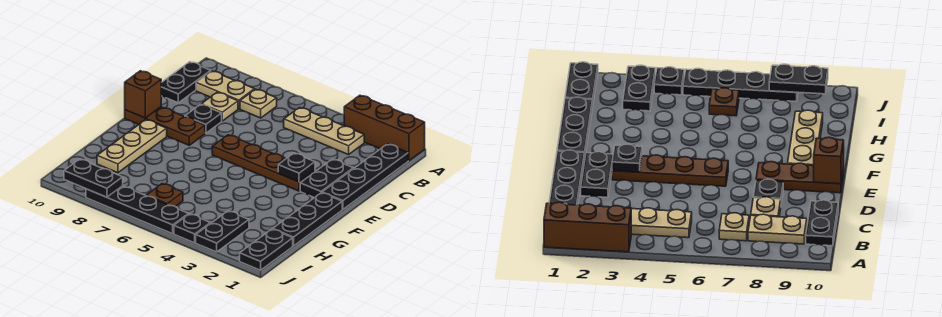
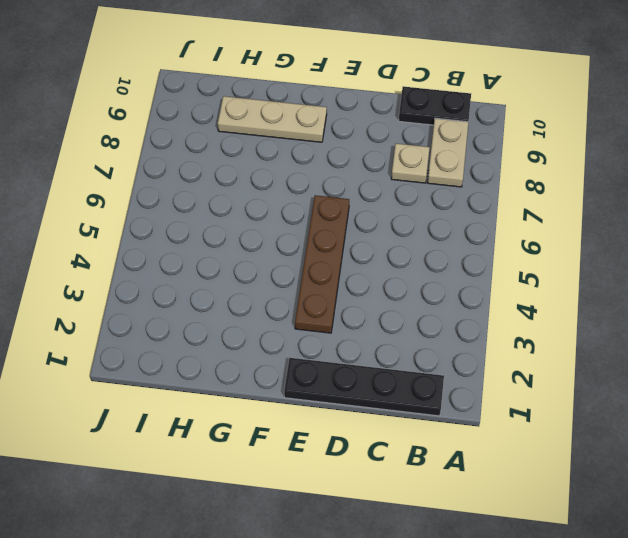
none -> brown brick A1:A3 level 1
none -> tan plate B3:B5 level 1
none -> tan plate B7 level 1

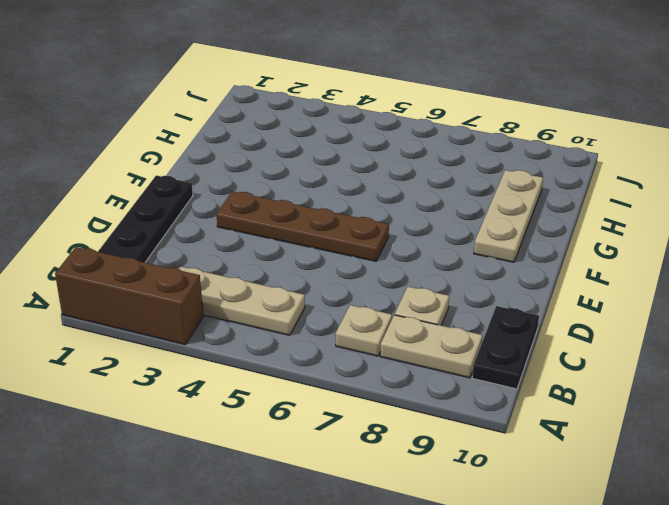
none -> black plate D2:E2 level 1
none -> black plate D8 level 1
none -> brown plate E8:E10 level 1

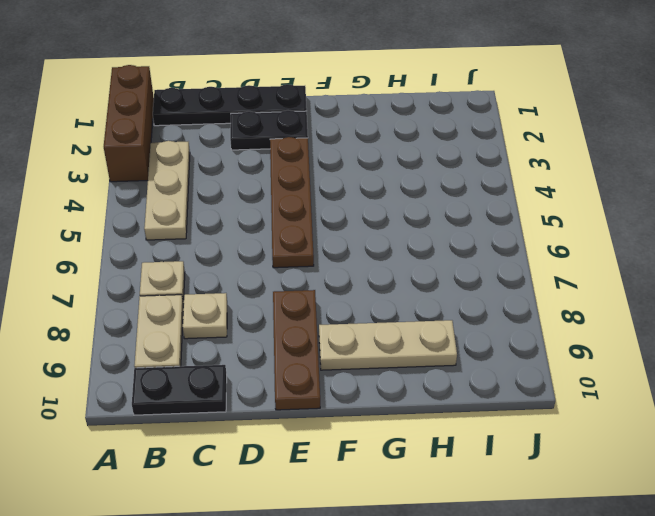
none -> black plate D8 level 1
none -> black plate F1:H1 level 1
none -> black plate I1:J1 level 1

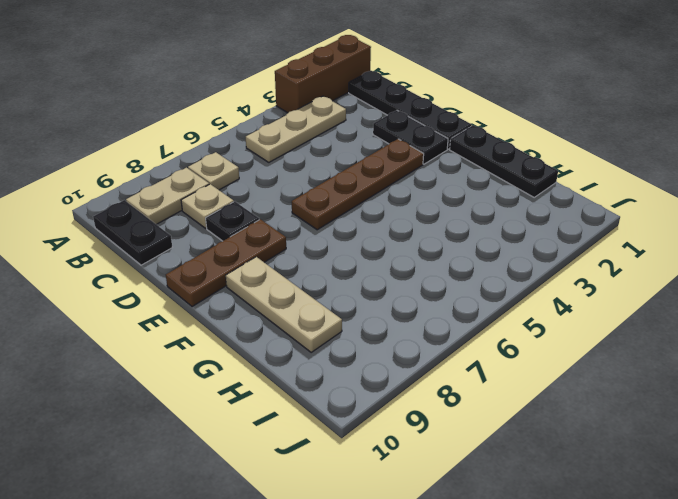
none -> black plate I1:J1 level 1
none -> black plate I3:J3 level 1
none -> brown plate I6 level 1

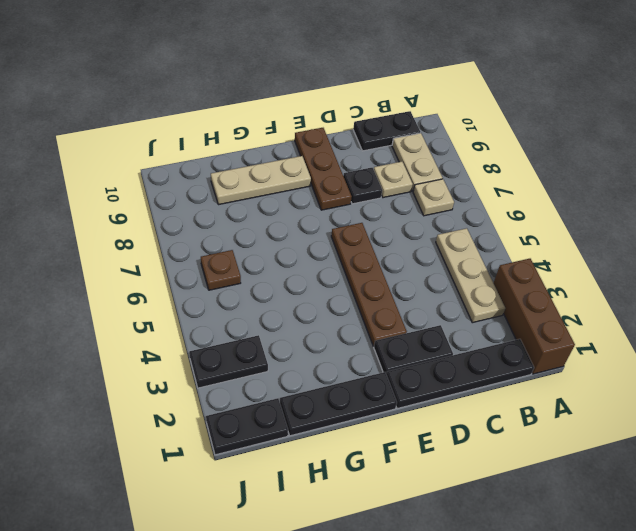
none -> black plate J4 level 1
none -> black plate J5:J8 level 1
none -> black plate E3 level 2

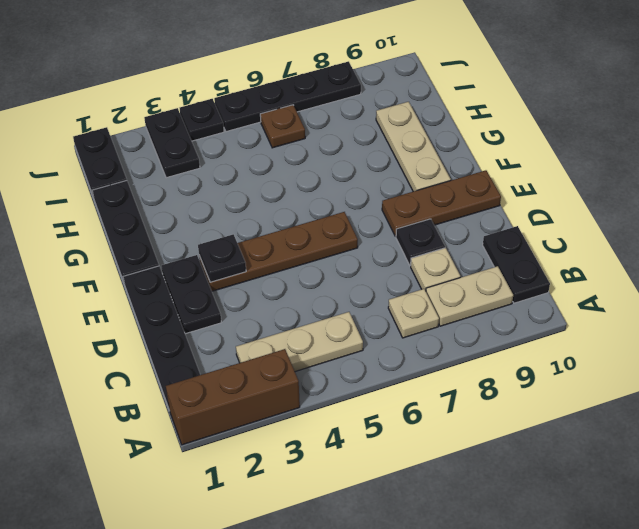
none -> brown brick E10 level 2
none -> black plate J8:J9 level 2

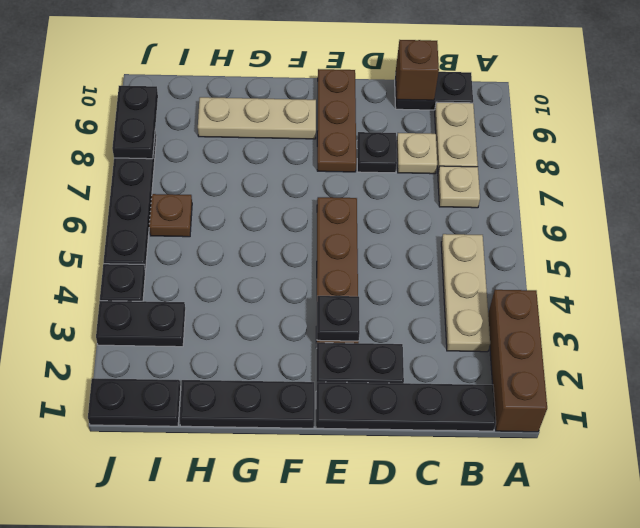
brown brick C10 level 2 -> brown brick E10 level 2

